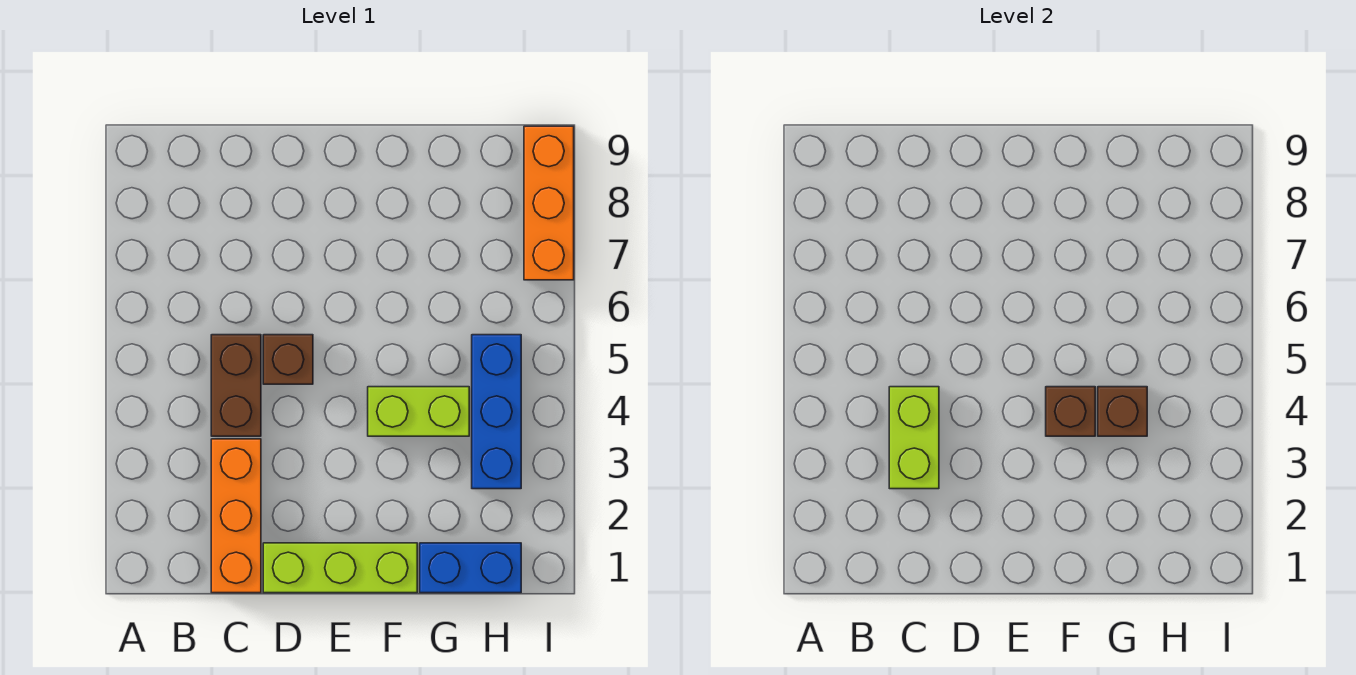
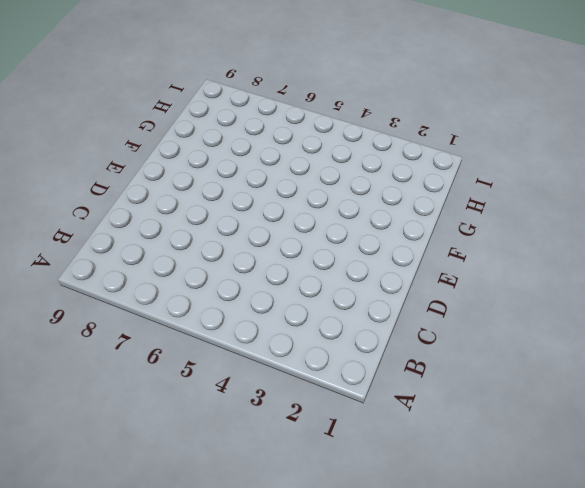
none -> orange brick C1:C3 level 1
none -> brown brick C4:C5 level 1

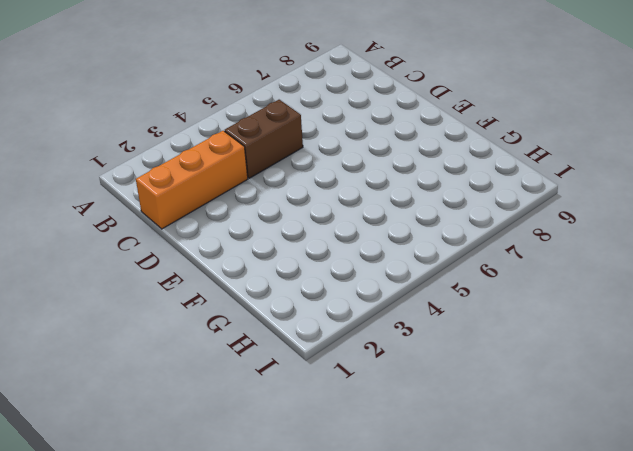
none -> lime brick D1:F1 level 1
none -> brown brick D5 level 1

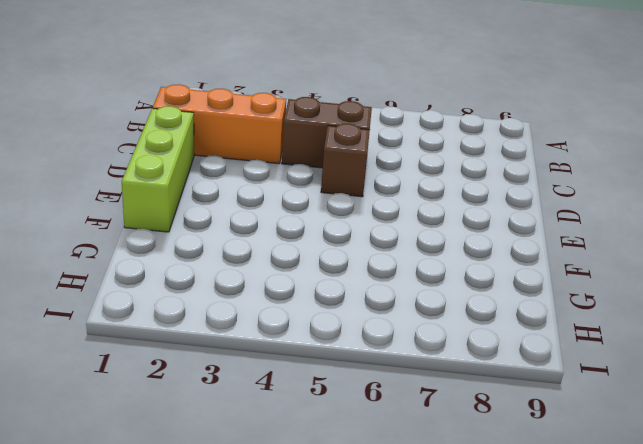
none -> lime brick F4:G4 level 1
none -> blue brick G1:H1 level 1

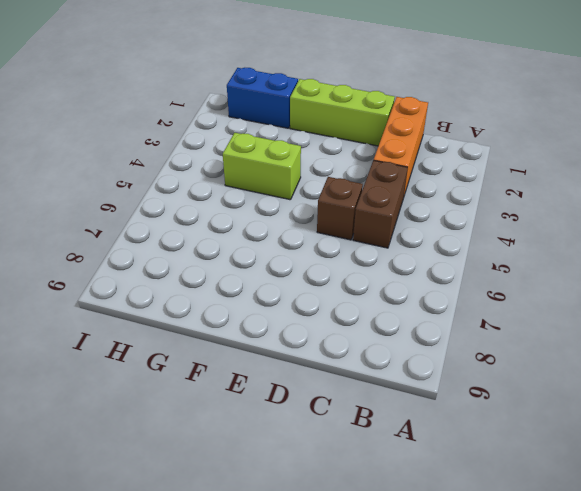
none -> blue brick H3:H5 level 1
none -> orange brick I7:I9 level 1

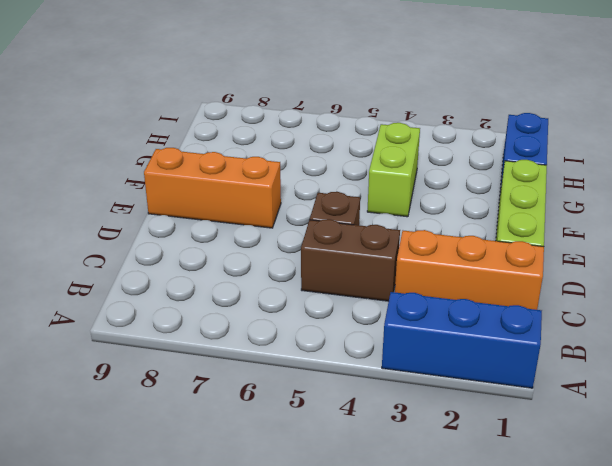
blue brick A1:A3 level 1 -> blue brick H3:H5 level 1
orange brick E7:E9 level 1 -> orange brick I7:I9 level 1
none -> lime brick C3:C4 level 2
none -> brown brick F4 level 2

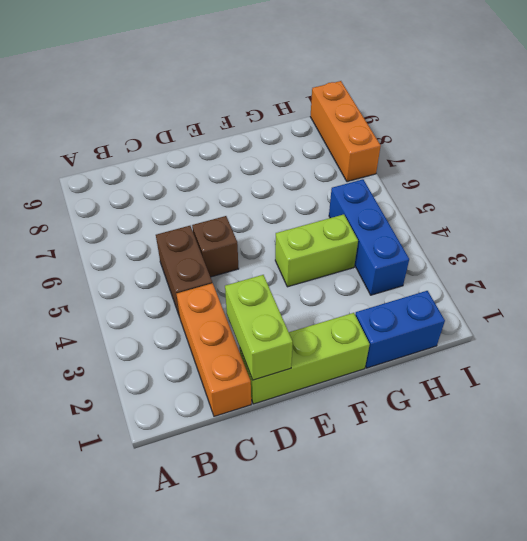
lime brick D1:D2 level 2 -> lime brick C3:C4 level 2
none -> brown brick F4 level 2
none -> brown brick G4 level 2

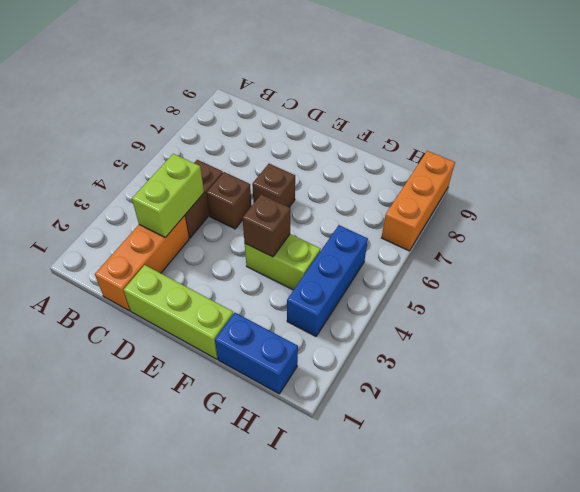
brown brick E6 level 1 -> brown brick G4 level 2

